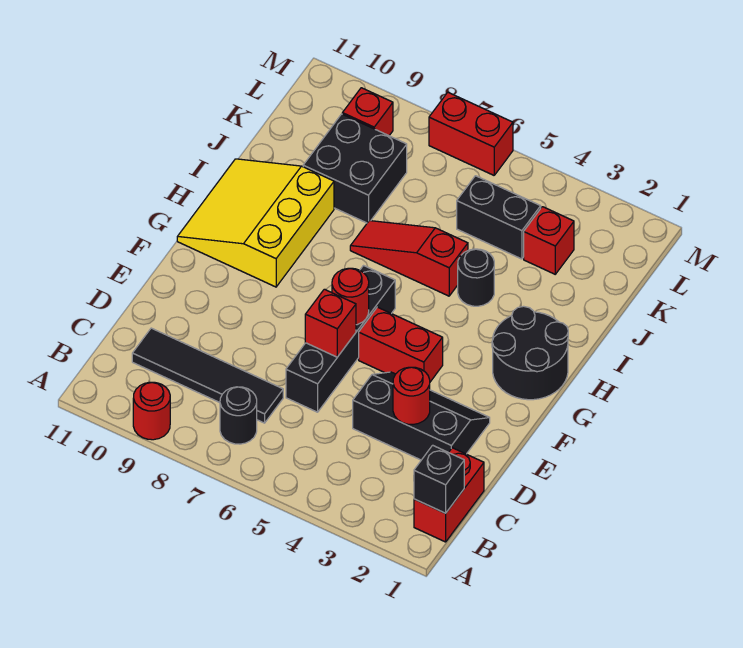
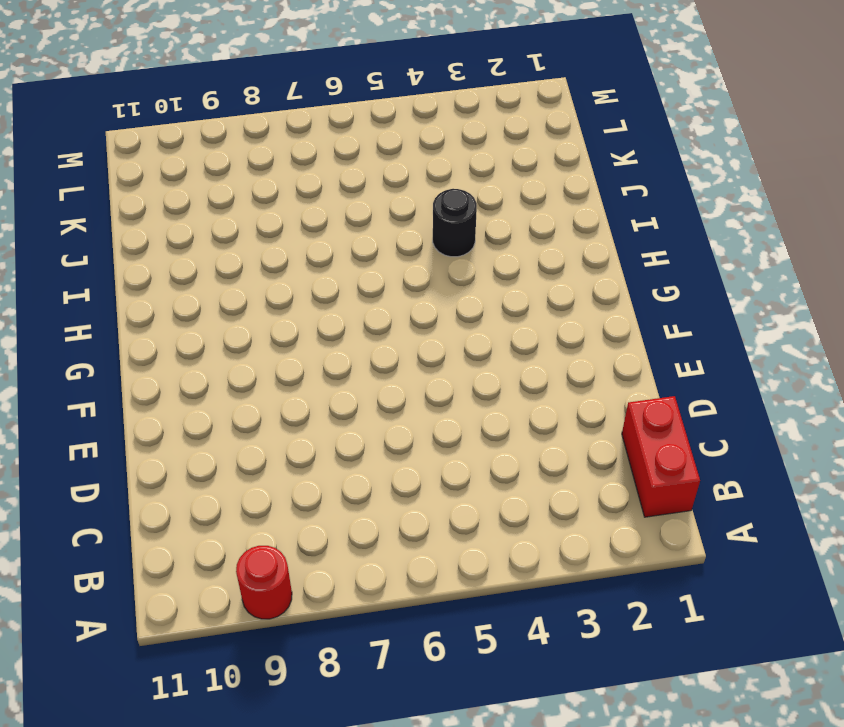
none -> black round brick B7 level 1
none -> black tile C7:C10 level 1
none -> black slope D2:E4 level 1 top D

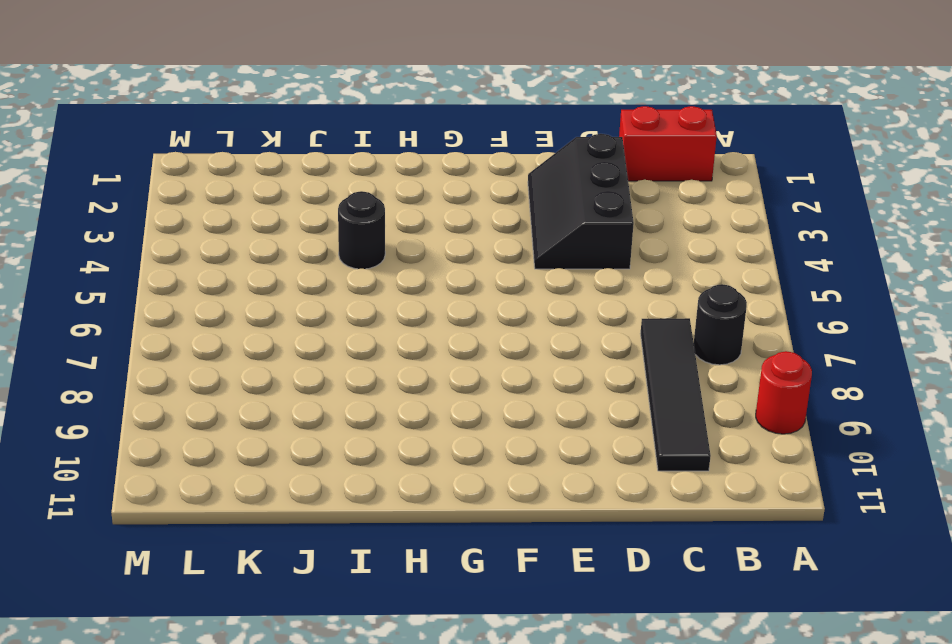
none -> black brick D6:G6 level 1
none -> red brick F4:F5 level 1
none -> black round brick G1:H2 level 1

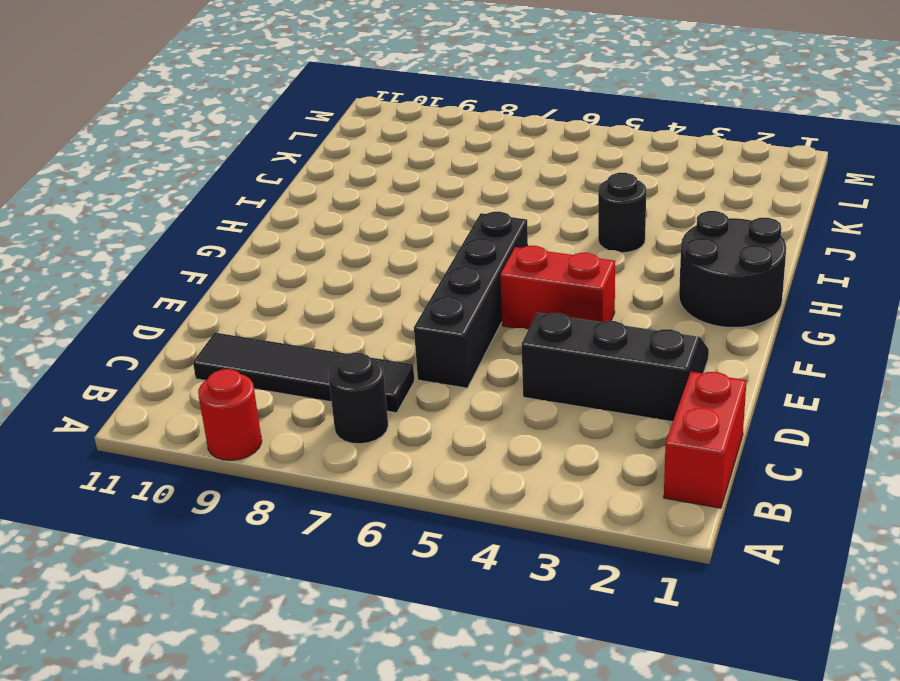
none -> yellow slope G9:I11 level 1 top 9
none -> red slope I5:I7 level 1 top 5
none -> black brick J8:K9 level 1

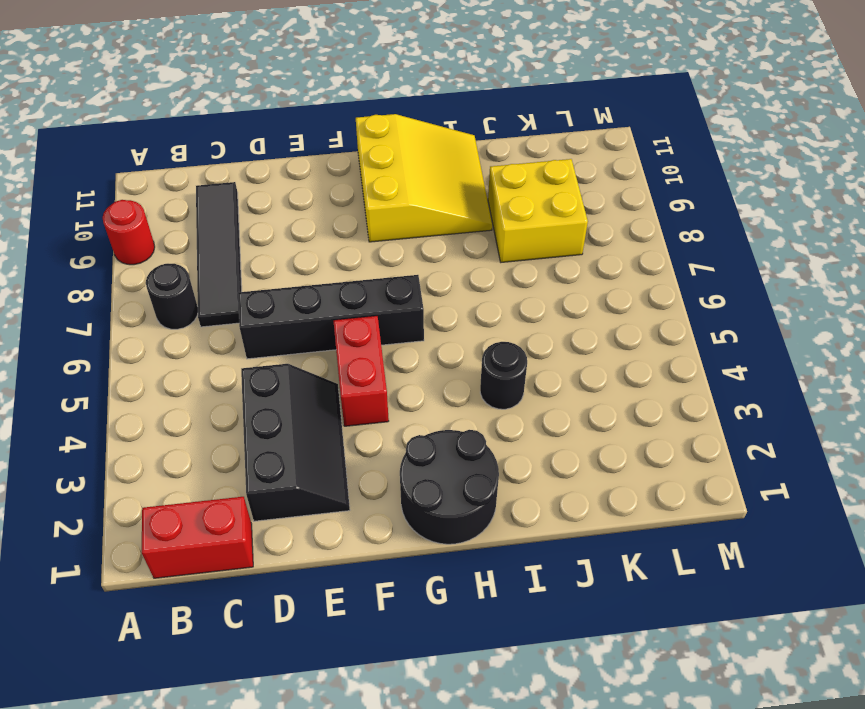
yellow slope G9:I11 level 1 top G -> yellow slope G9:I11 level 1 top 9
yellow brick J8:K9 level 1 -> black brick J8:K9 level 1
none -> red slope I5:I7 level 1 top 5
none -> red brick K3 level 1
none -> black brick K4:K5 level 1

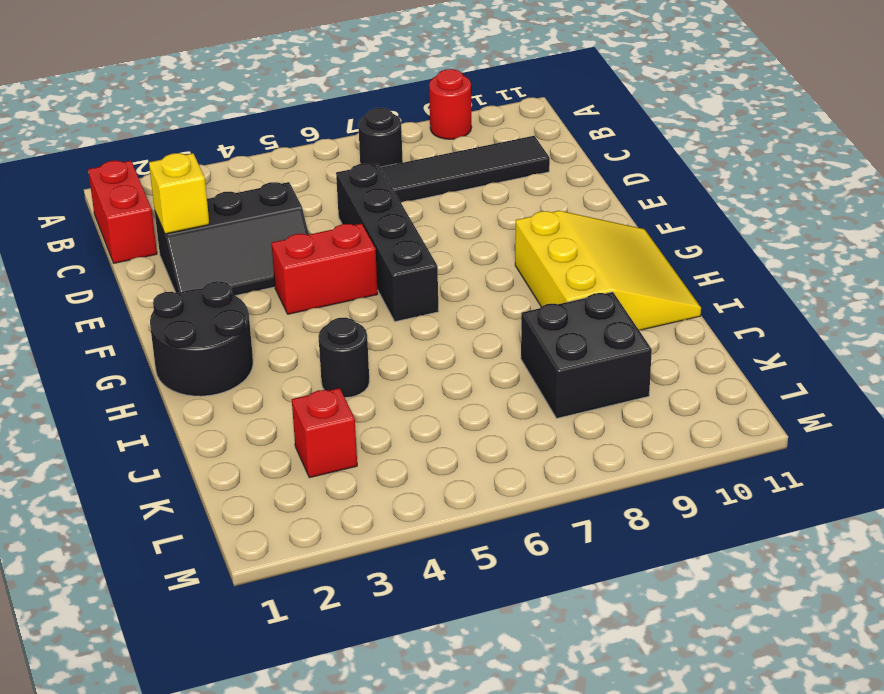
yellow brick D2 level 2 -> none
none -> red slope I5:I7 level 1 top 5
none -> black brick K4:K5 level 1
none -> red brick L9 level 1

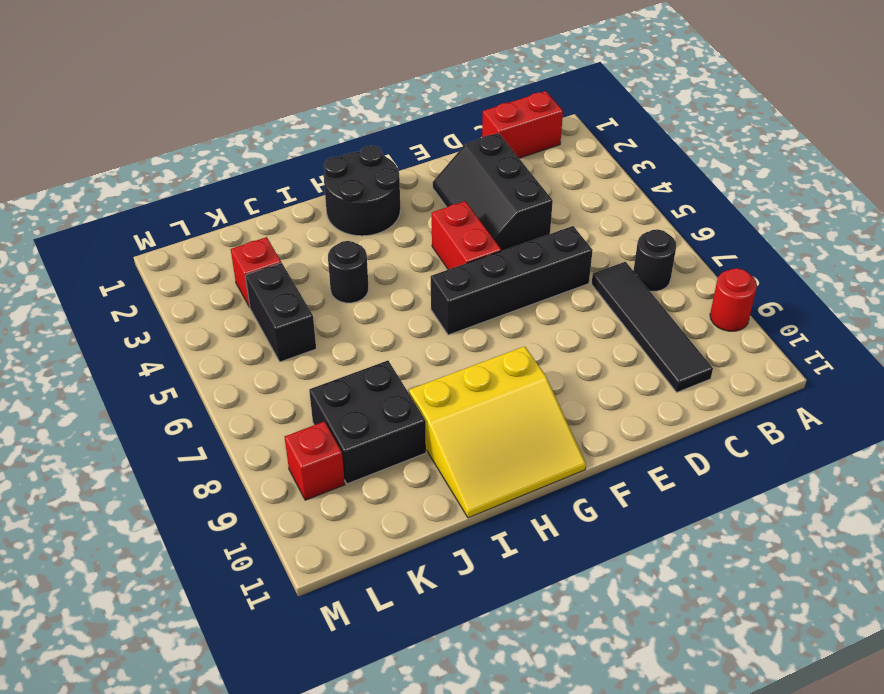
none -> red slope I5:I7 level 1 top 5
none -> red brick M6:M7 level 1
none -> black brick B1 level 2

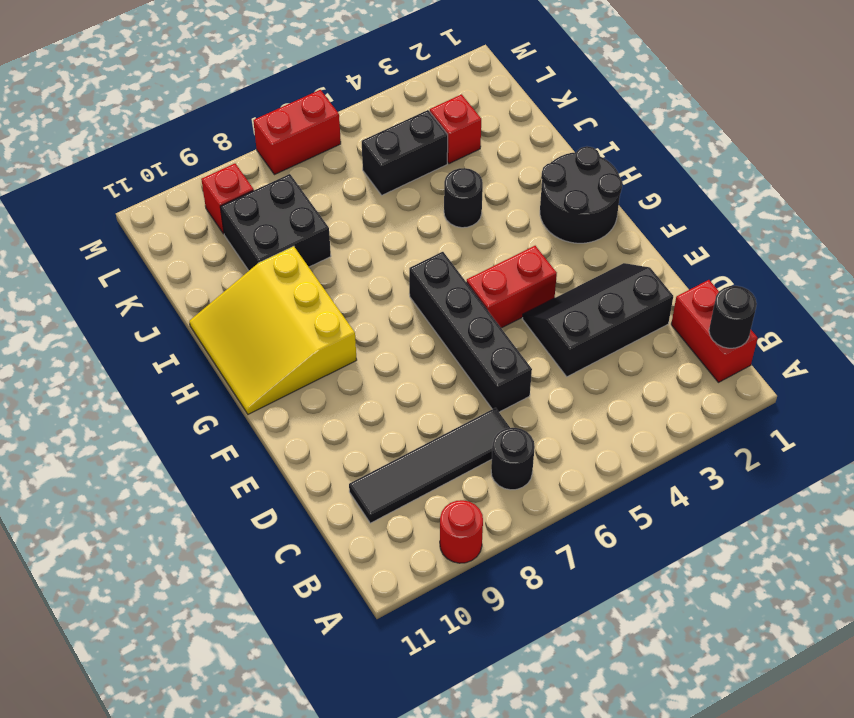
black round brick B1 level 2 -> black brick B1 level 2
none -> red slope I5:I7 level 1 top 5
none -> red round brick D3 level 2
none -> red brick E6 level 2

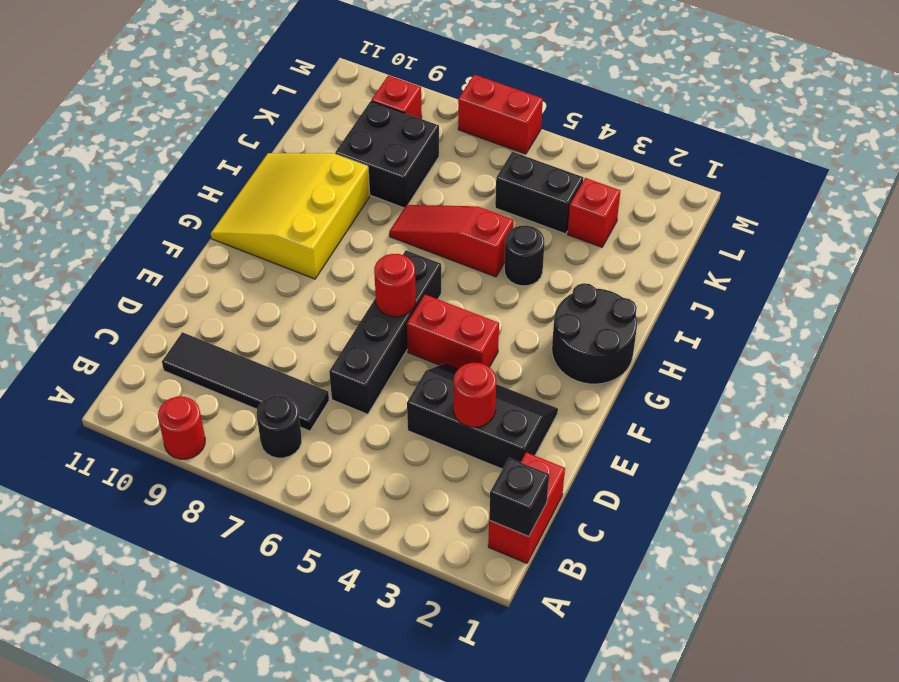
none -> red brick E6 level 2

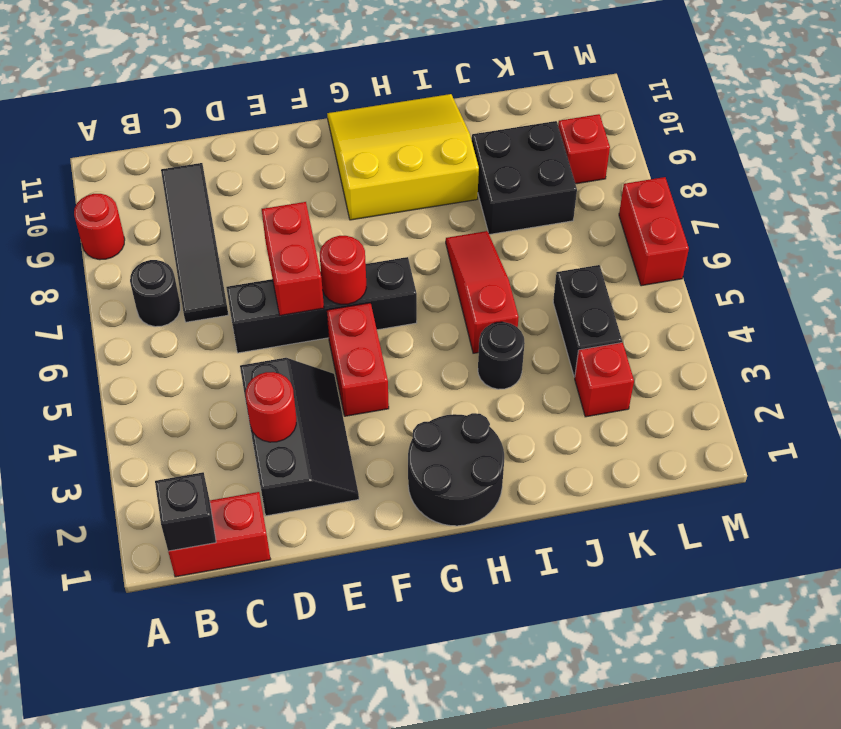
red brick E6:E7 level 2 -> red brick E6 level 2

